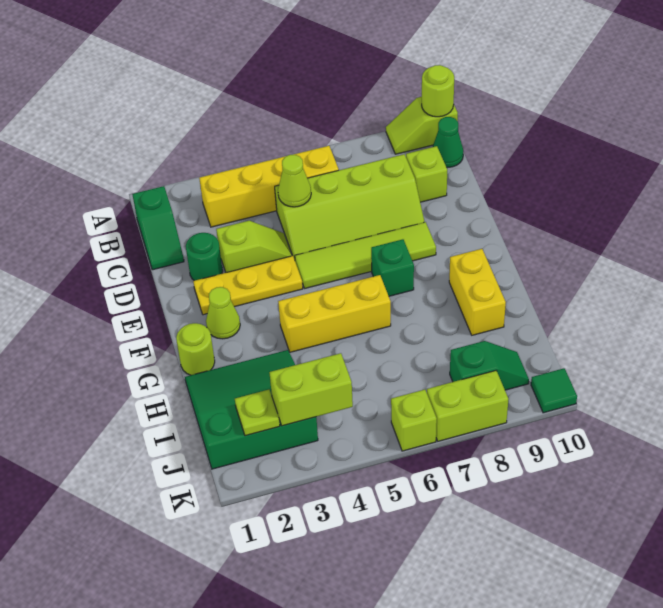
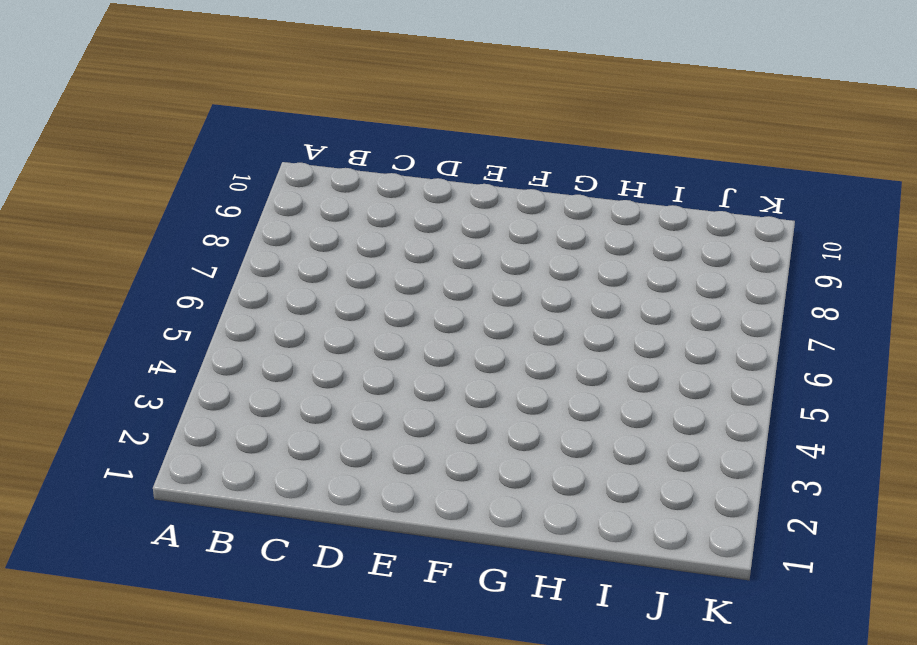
none -> lime slope A9:A10 level 1 top 10
none -> green slope B1:C1 level 1 top B
none -> yellow brick B3:B6 level 1

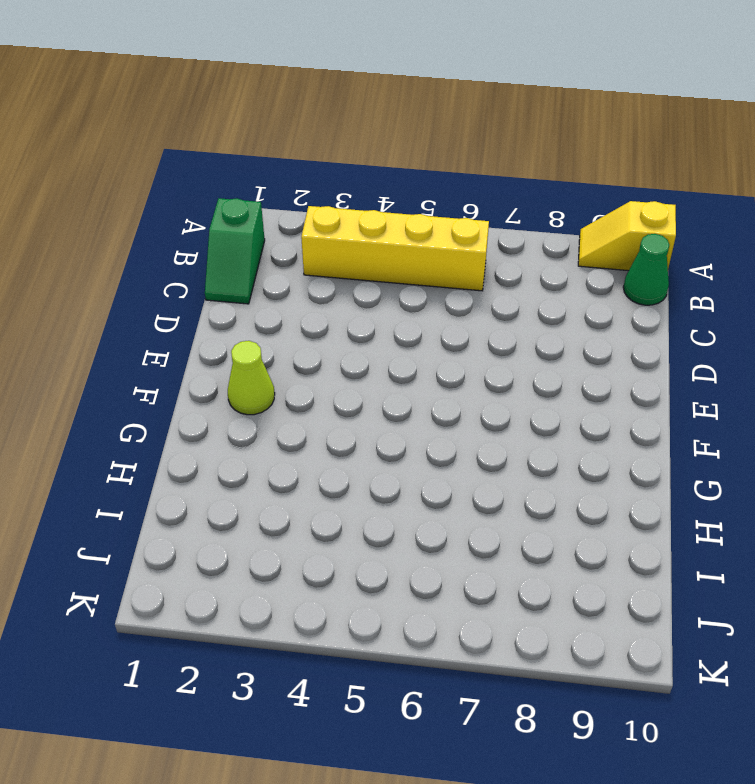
yellow slope A9:A10 level 1 top 10 -> lime slope A9:A10 level 1 top 10
none -> lime slope C5:D8 level 1 top C
none -> lime brick C9 level 1
none -> green round brick D2 level 1

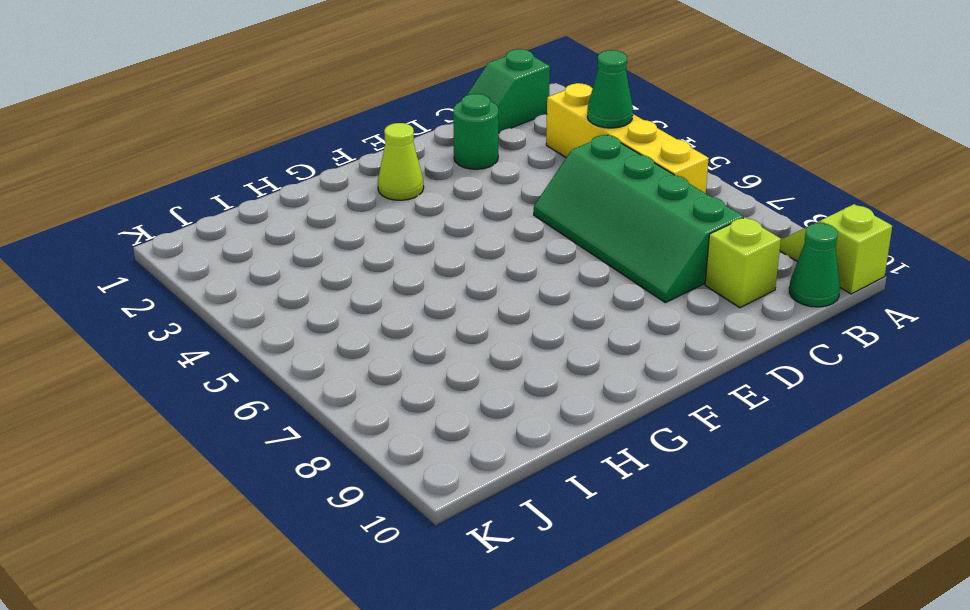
green cone B4 level 2 -> none
green slope C5:D8 level 1 top C -> lime slope C5:D8 level 1 top C
none -> lime slope D3:D4 level 1 top 3
none -> yellow plate E2:E4 level 1
none -> lime tile E5:E8 level 1

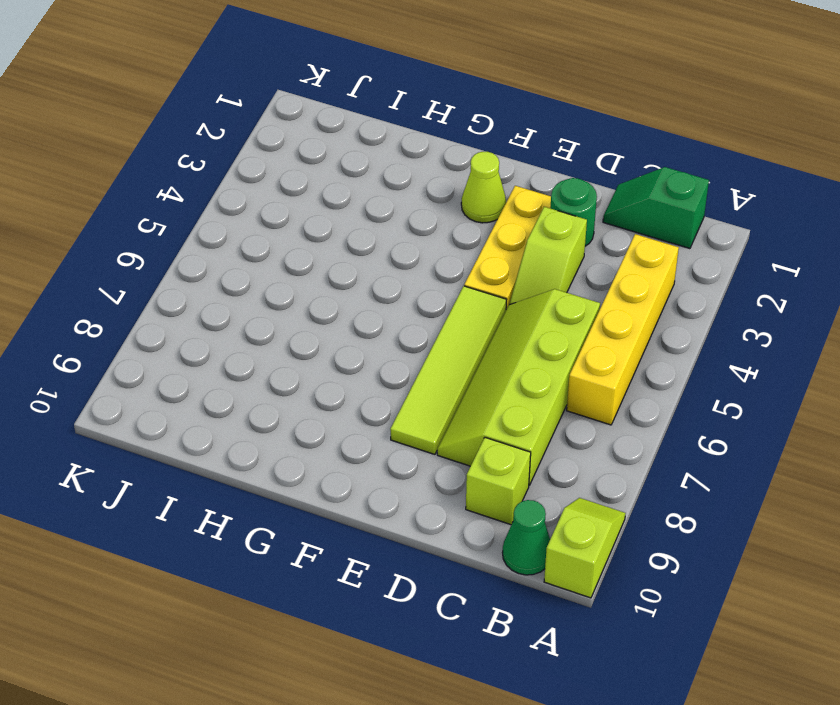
none -> green brick F7 level 1
none -> lime round brick G1 level 1
none -> yellow brick G4:G6 level 1

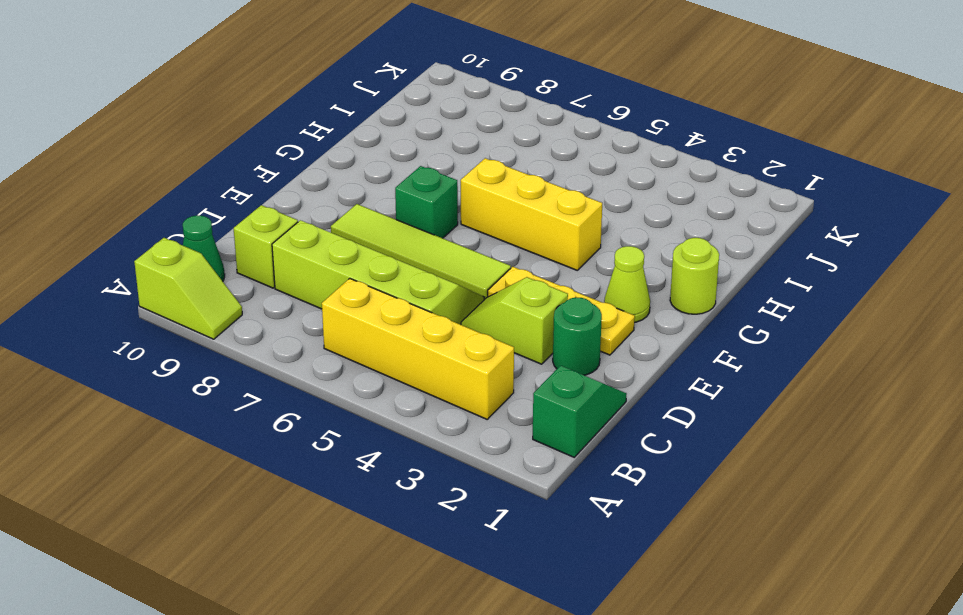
none -> yellow brick G9:H9 level 1
none -> green slope H1:J3 level 1 top J
none -> green slope J8:J9 level 1 top 8

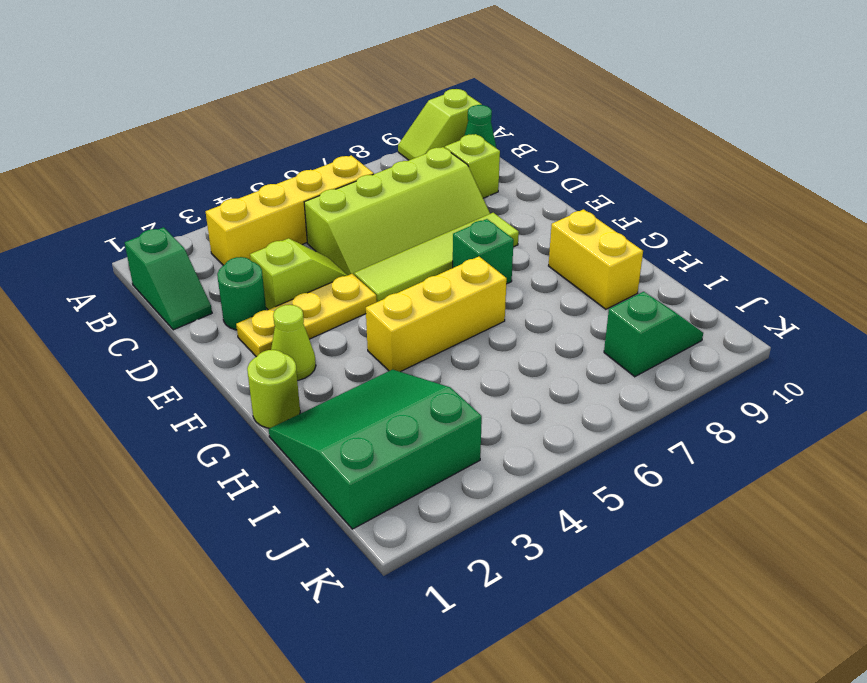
none -> lime brick K6 level 1
none -> lime brick K7:K8 level 1
none -> green tile K10 level 1

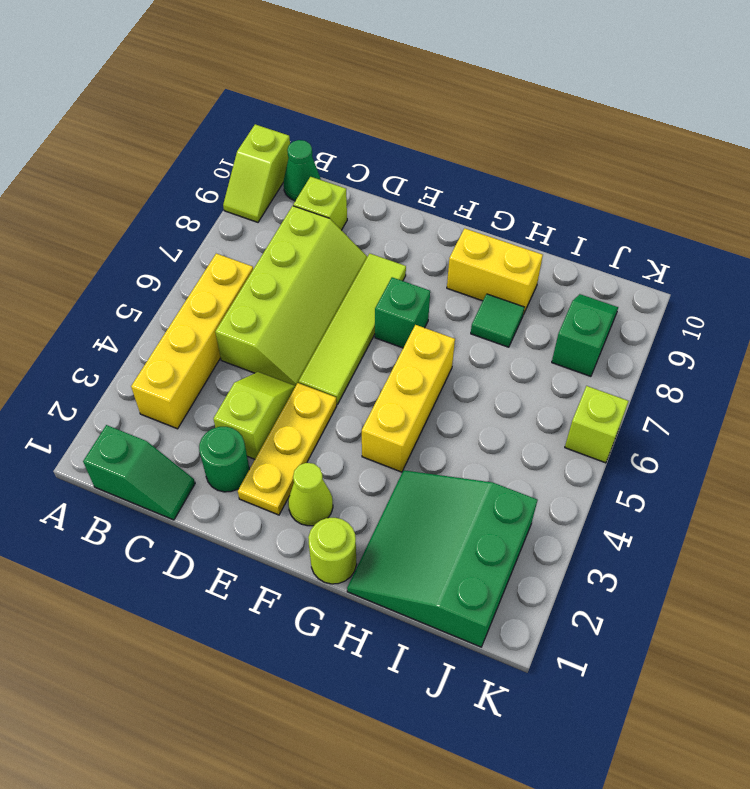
green tile H8 level 1 -> green tile K10 level 1
none -> lime brick K7:K8 level 1
none -> lime round brick A10 level 2
none -> lime cone C5 level 2

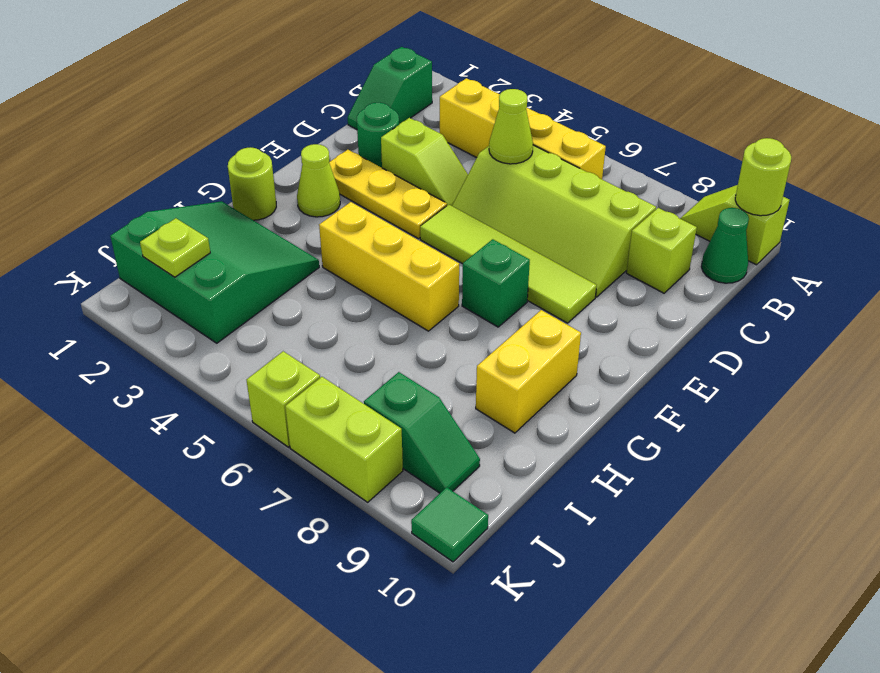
none -> lime brick J3:J4 level 2

